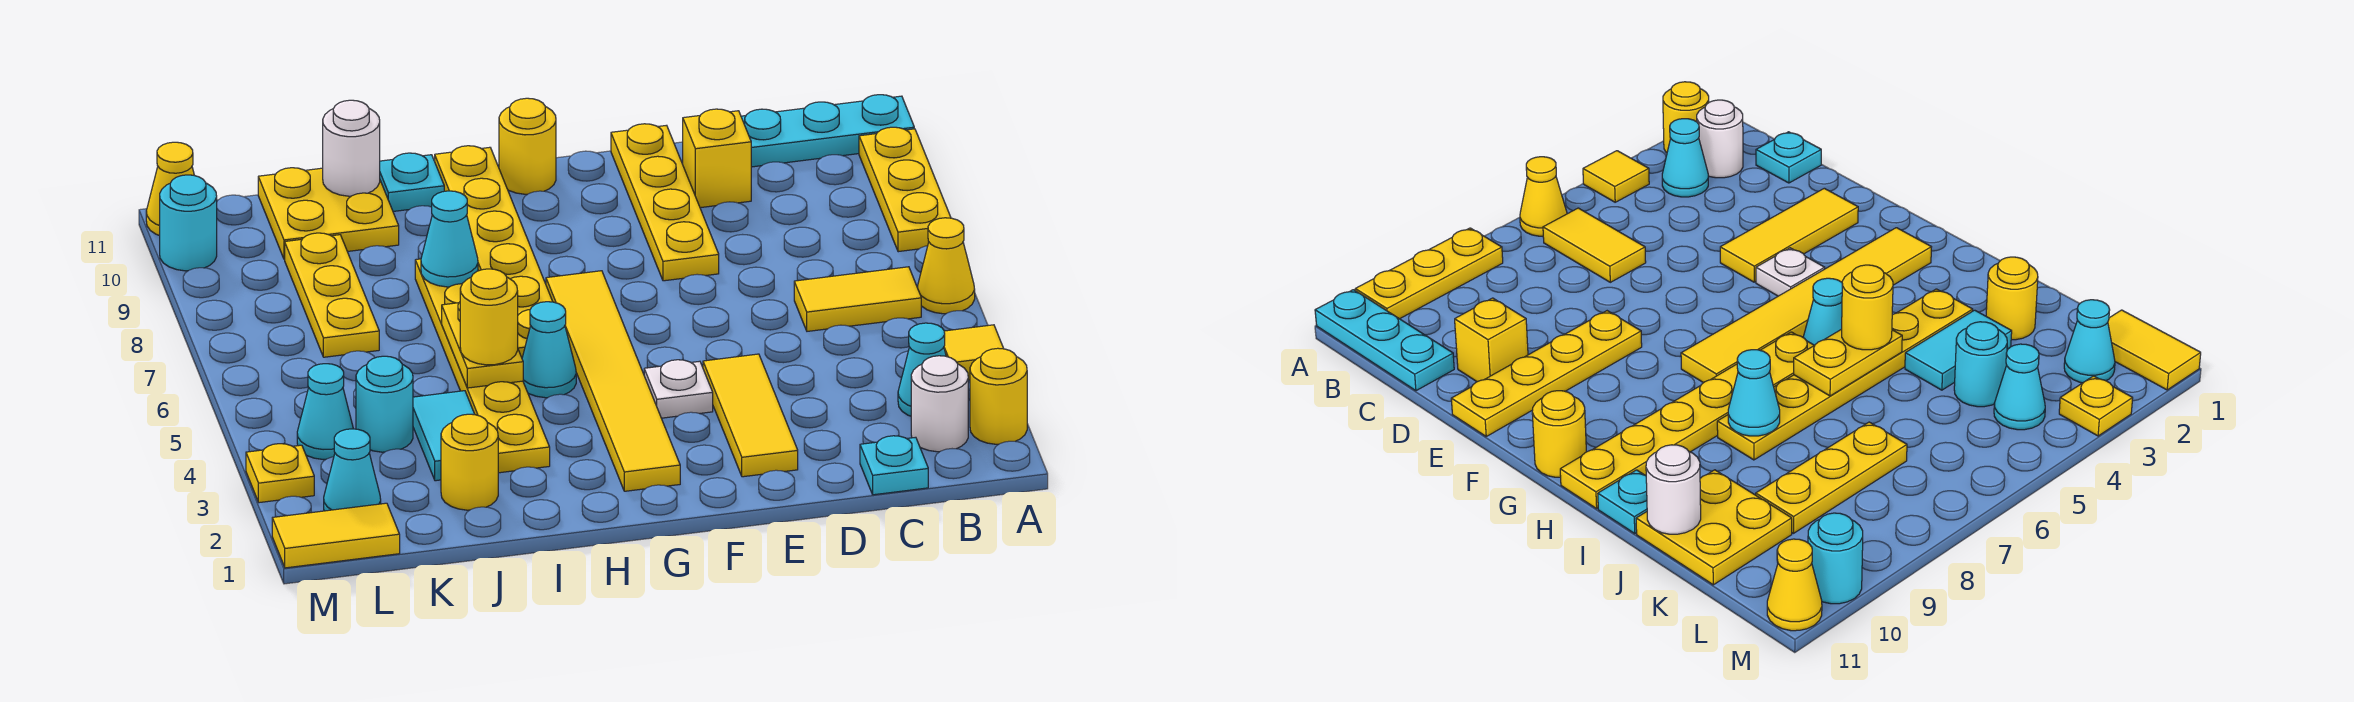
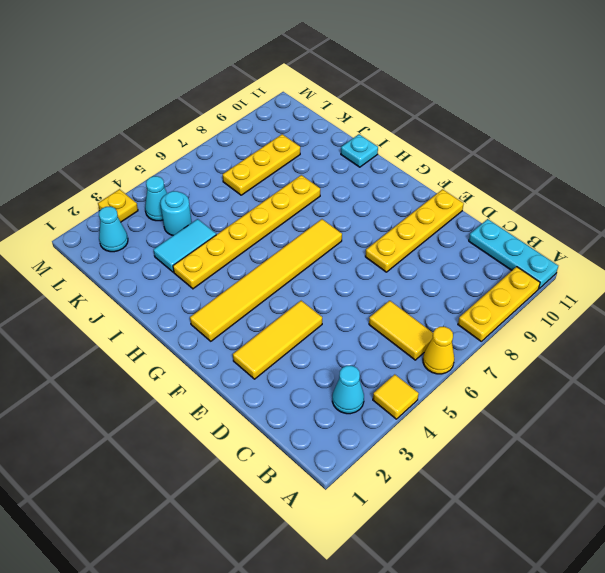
none -> yellow round brick A2 level 1
none -> white round brick B2 level 1
none -> cyan plate C1 level 1
none -> yellow brick D10 level 1

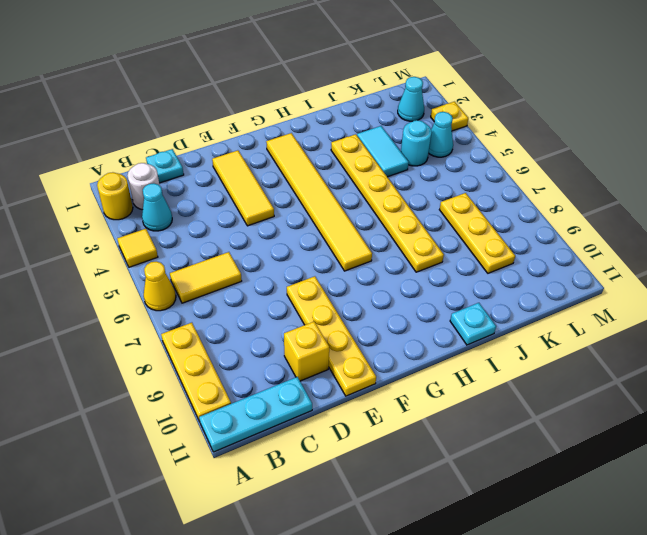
none -> white plate F4 level 1
none -> yellow round brick G11 level 1
none -> cyan cone H5 level 1
none -> yellow plate H6:H11 level 1

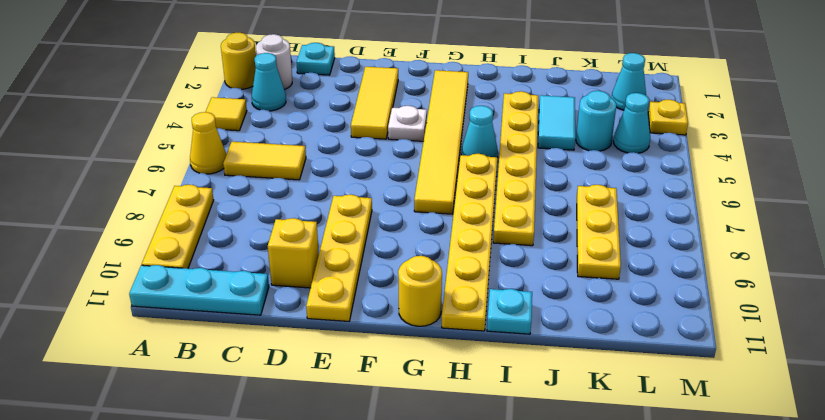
none -> yellow round brick J2 level 1
none -> yellow plate J10:K11 level 1
none -> yellow tile L1:M1 level 1
none -> cyan round brick M10 level 1

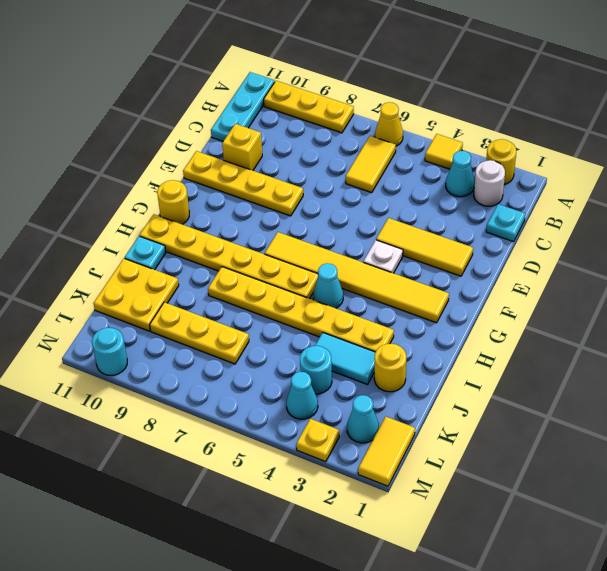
none -> yellow cone M11 level 1
none -> yellow plate I5:I6 level 2
none -> cyan cone I8 level 2
none -> white round brick J11 level 2

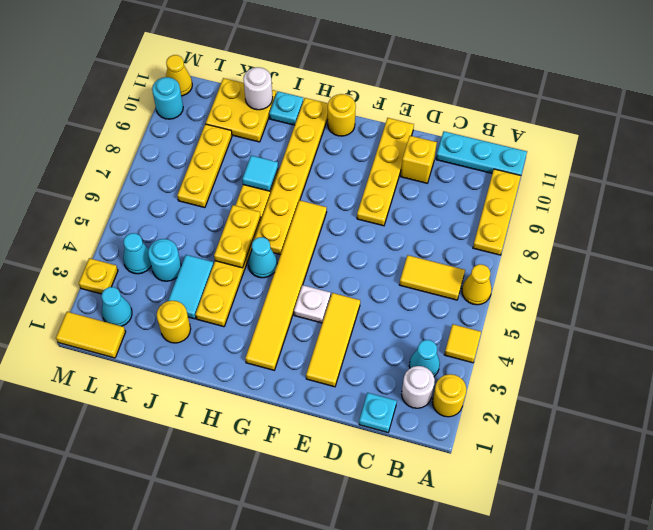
cyan tile I8 level 2 -> cyan cone I8 level 2
none -> yellow round brick I5 level 3

